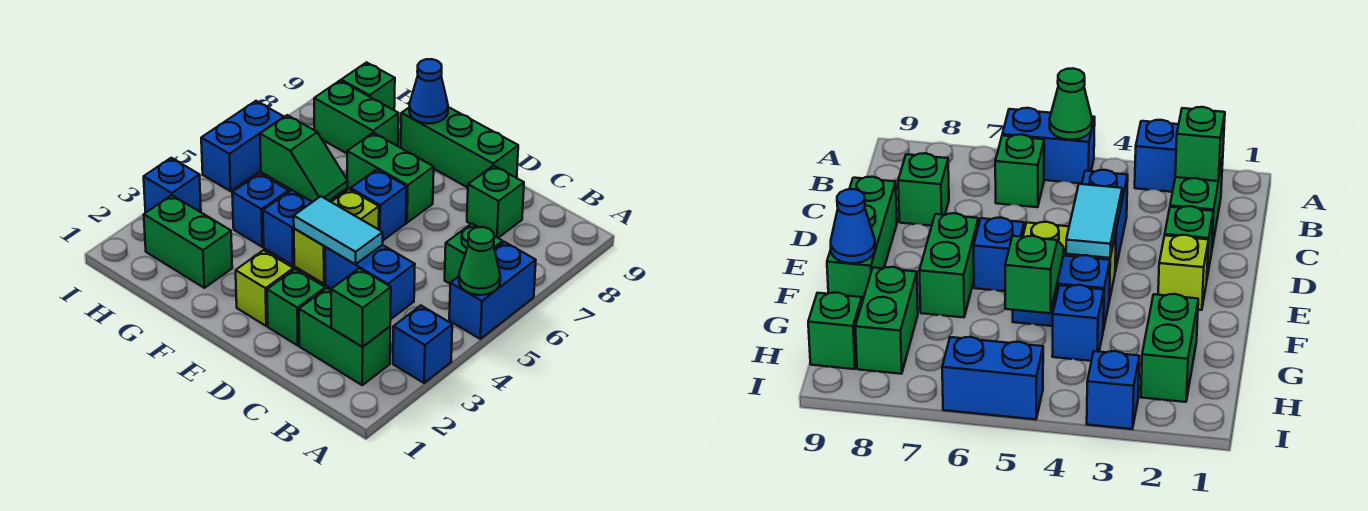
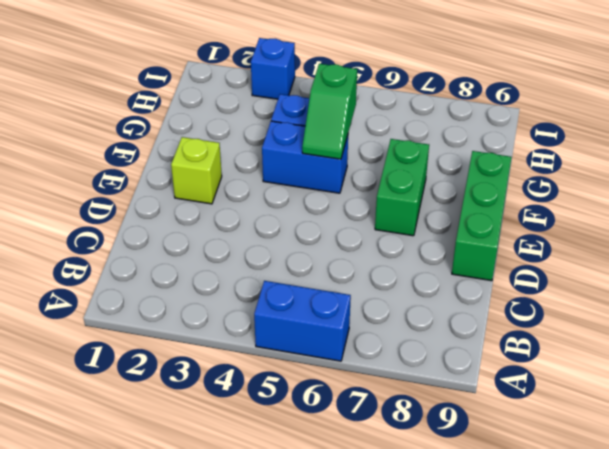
none -> blue brick A3 level 1
none -> green brick B2:C2 level 1
none -> green brick B6 level 1

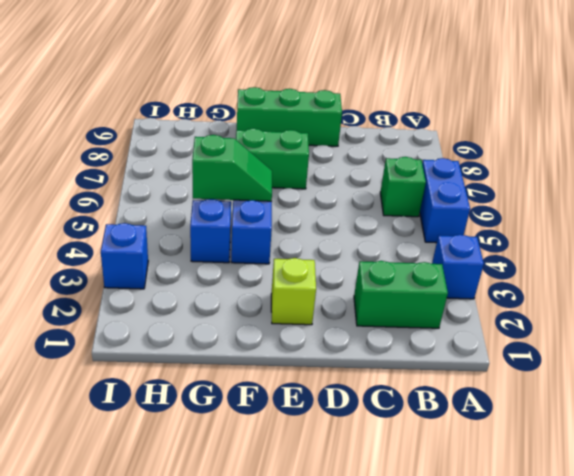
none -> blue brick C4:D4 level 1
none -> green brick C8 level 1
none -> green brick D2 level 1

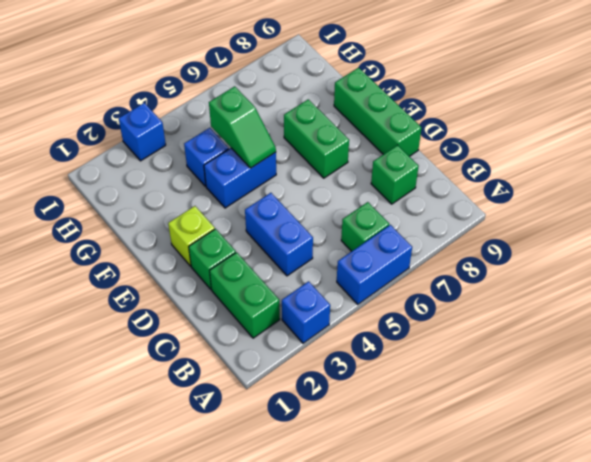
none -> lime brick E4:E5 level 1
none -> blue brick E6 level 1
none -> green brick G2:H2 level 1

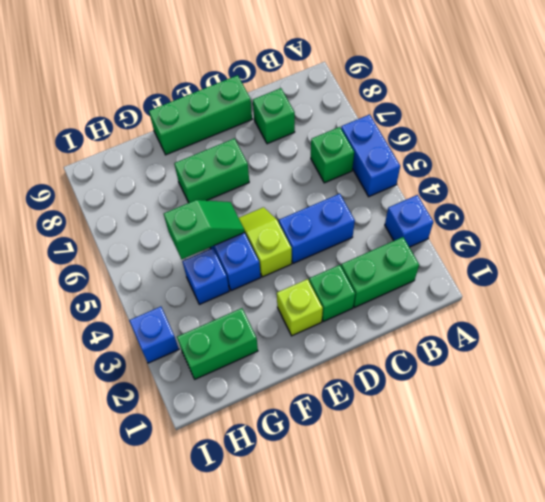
lime slope E4:E5 level 1 top 4 -> lime brick E4:E5 level 1
none -> blue brick E6 level 1
none -> green brick G8:H8 level 1
none -> green brick H9 level 1

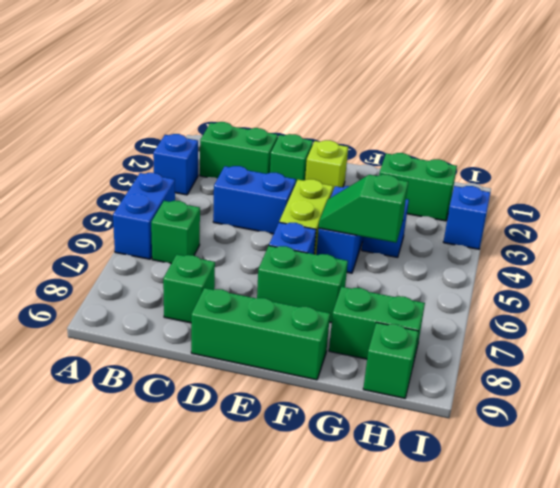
none -> blue brick I5:I6 level 1
none -> green cone A5 level 2
none -> green brick B2 level 2

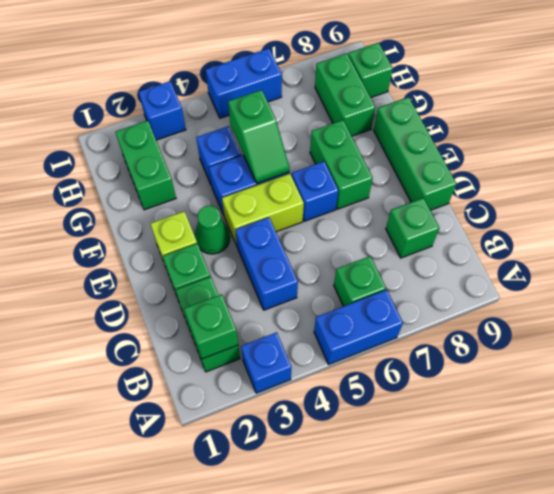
green cone E3 level 1 -> green cone A5 level 2
none -> cyan tile D4:E4 level 2
none -> blue cone F9 level 2

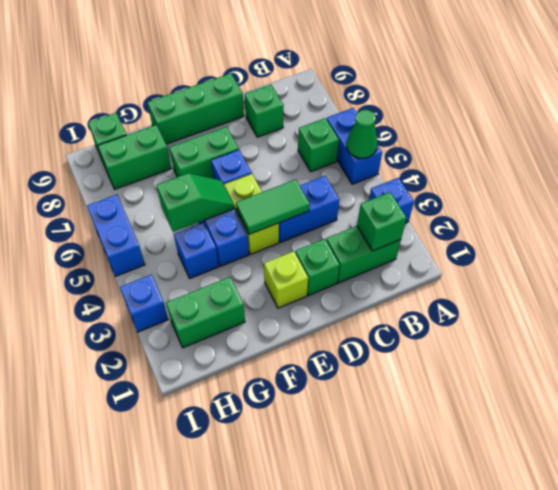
green tile D4:E4 level 2 -> cyan tile D4:E4 level 2
none -> blue cone F9 level 2

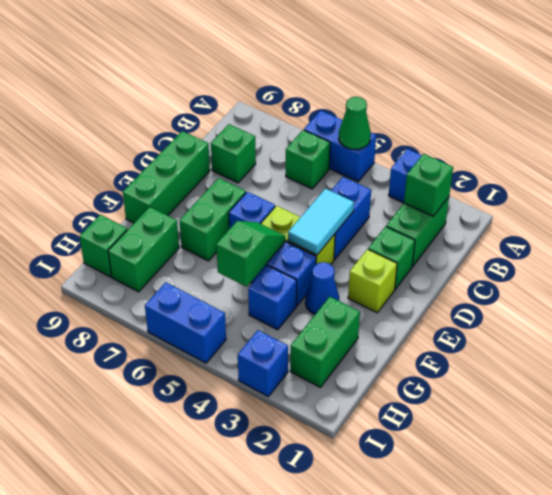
blue cone F3 level 1 -> blue cone F9 level 2

